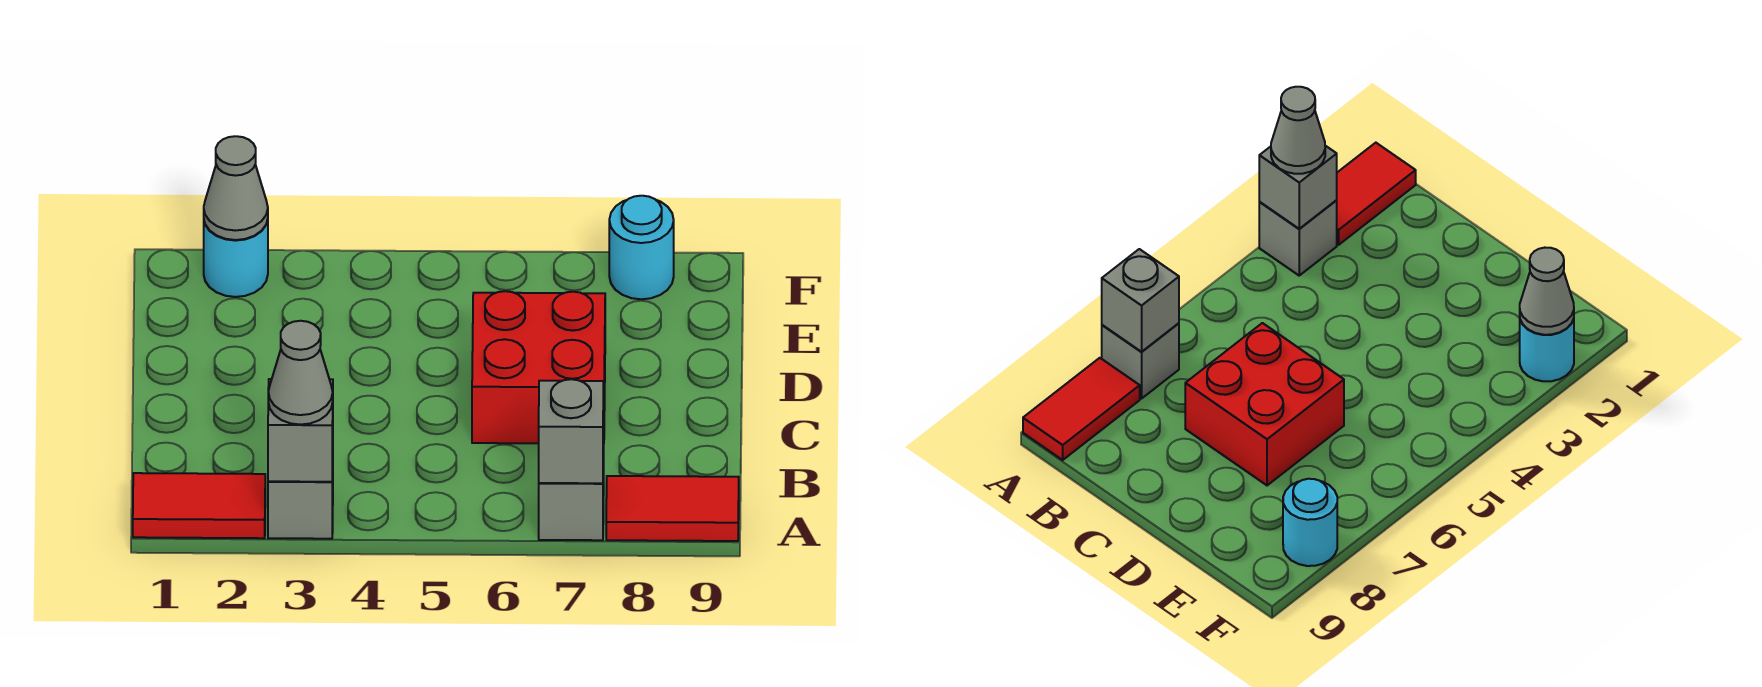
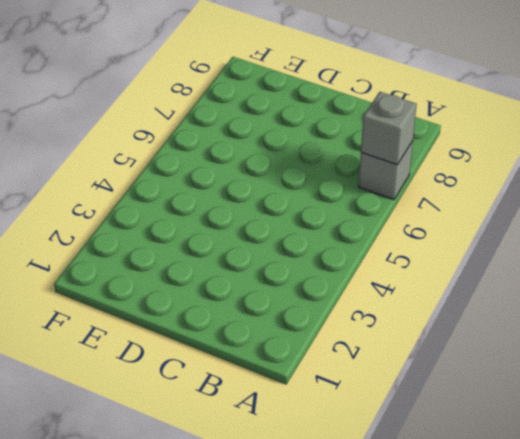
none -> red tile A1:A2 level 1
none -> grey brick A3 level 1

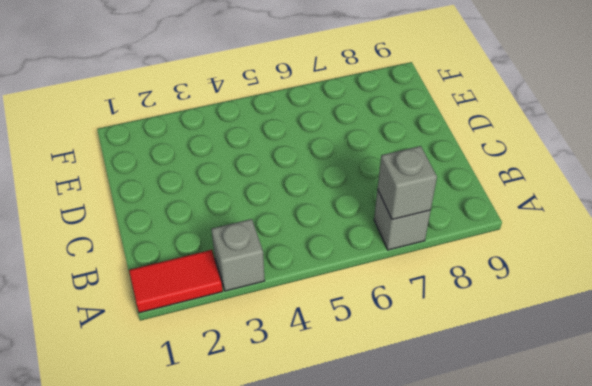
none -> red tile A8:A9 level 1
none -> red brick C6:D7 level 1

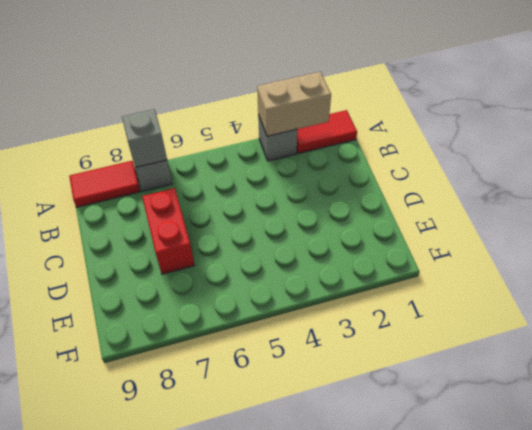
tan brick A2:A3 level 2 -> grey brick A3 level 2
red brick C7:D7 level 1 -> red brick C6:D7 level 1
none -> cyan round brick F2 level 1
none -> cyan round brick F8 level 1

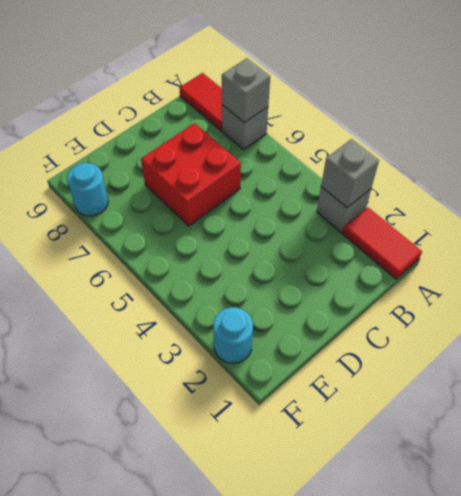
none -> grey cone F2 level 2
none -> grey cone A3 level 3

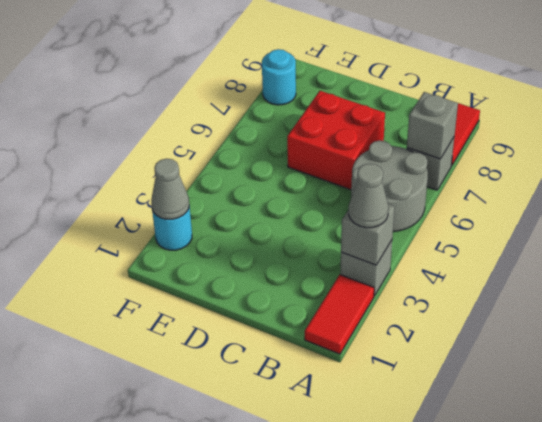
grey round brick A5:B6 level 1 -> none

